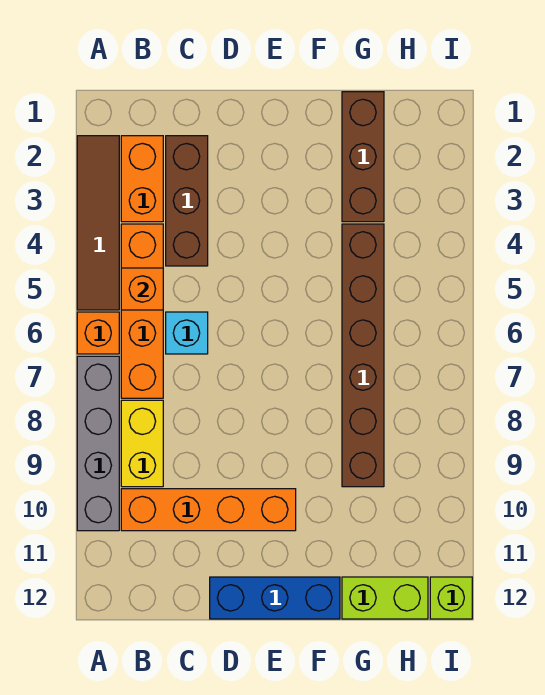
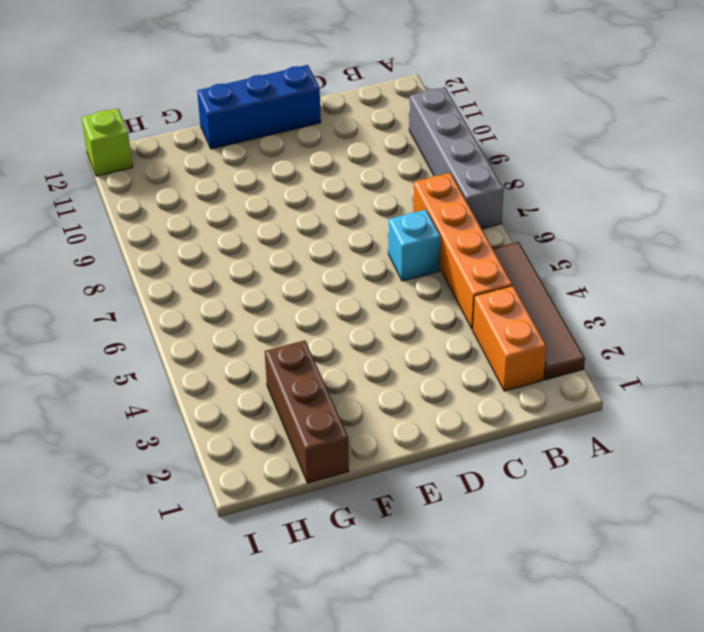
none -> orange brick A6 level 1
none -> yellow brick B8:B9 level 1
none -> orange brick B10:E10 level 1

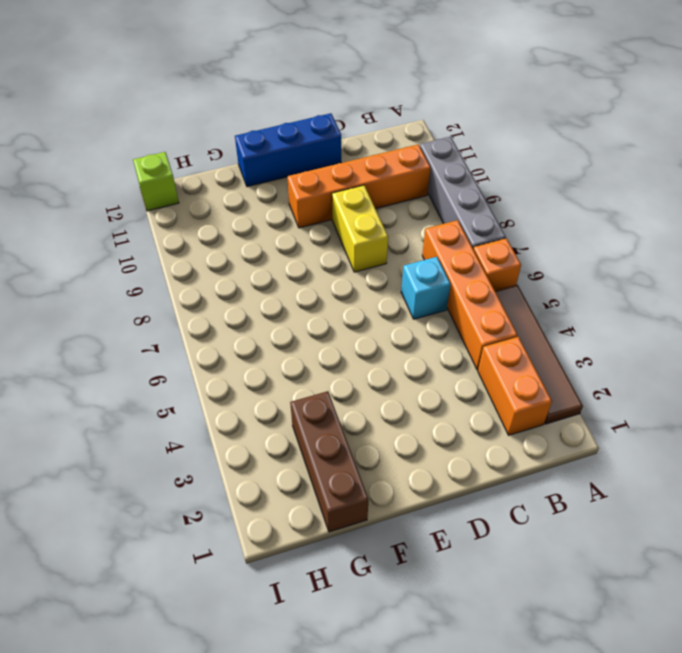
yellow brick D8:D9 level 1 -> yellow brick B8:B9 level 1
none -> brown brick C2:C4 level 1
none -> brown brick G4:G9 level 1
none -> lime brick G12:H12 level 1

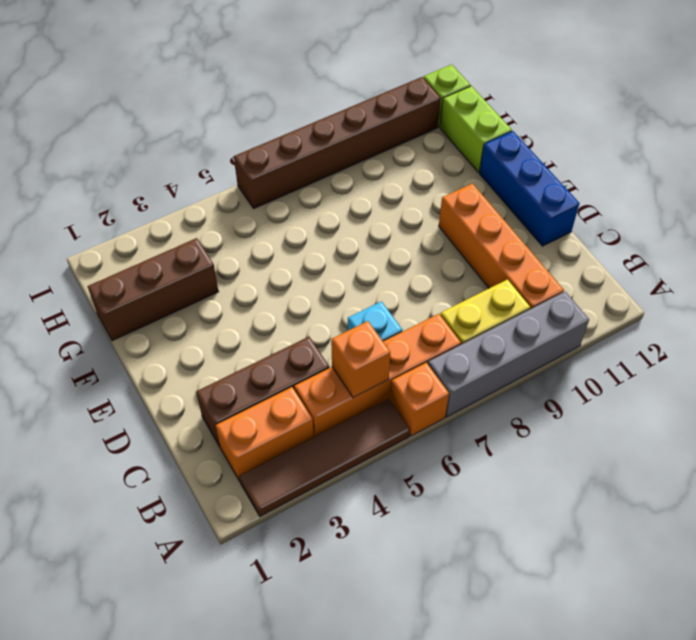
brown brick I6:I11 level 1 -> brown brick G4:G9 level 1

